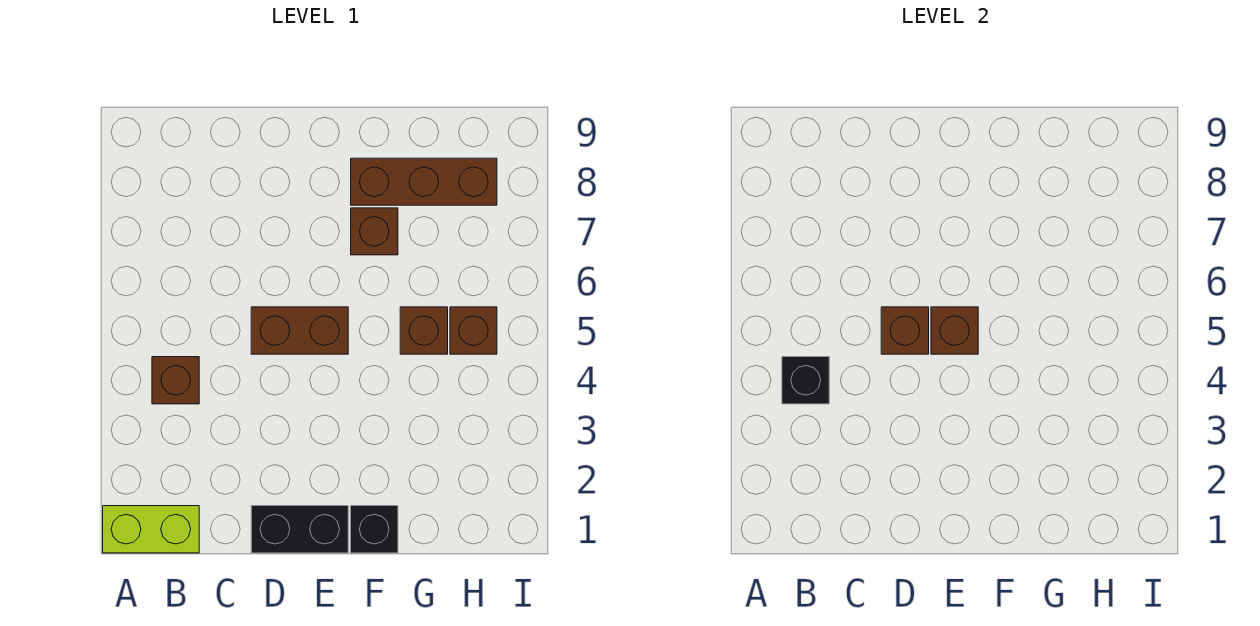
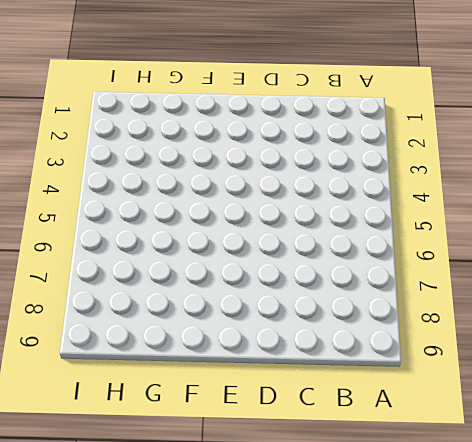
none -> lime brick A1:B1 level 1
none -> brown brick B4 level 1
none -> black brick D1:E1 level 1

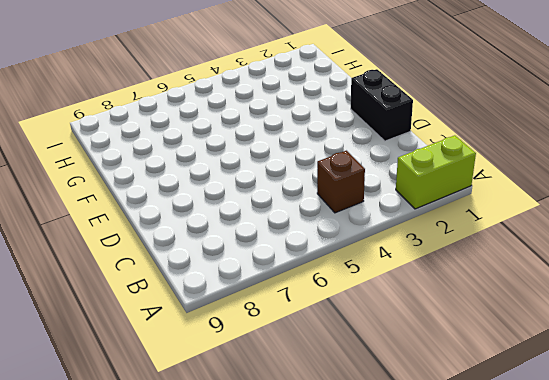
lime brick A1:A2 level 1 -> lime brick A1:B1 level 1
none -> brown brick D5:E5 level 1
none -> black brick F1 level 1
none -> brown brick F7 level 1

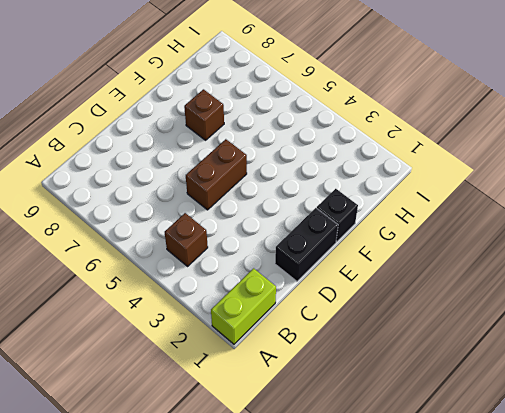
none -> brown brick F8:H8 level 1
none -> brown brick G5 level 1
none -> brown brick H5 level 1

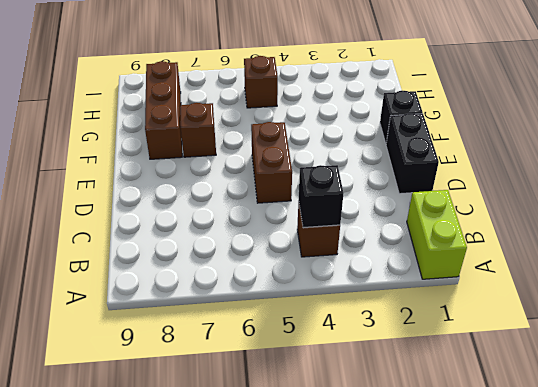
none -> brown brick G5 level 1
none -> brown brick D5 level 2
none -> brown brick E5 level 2

